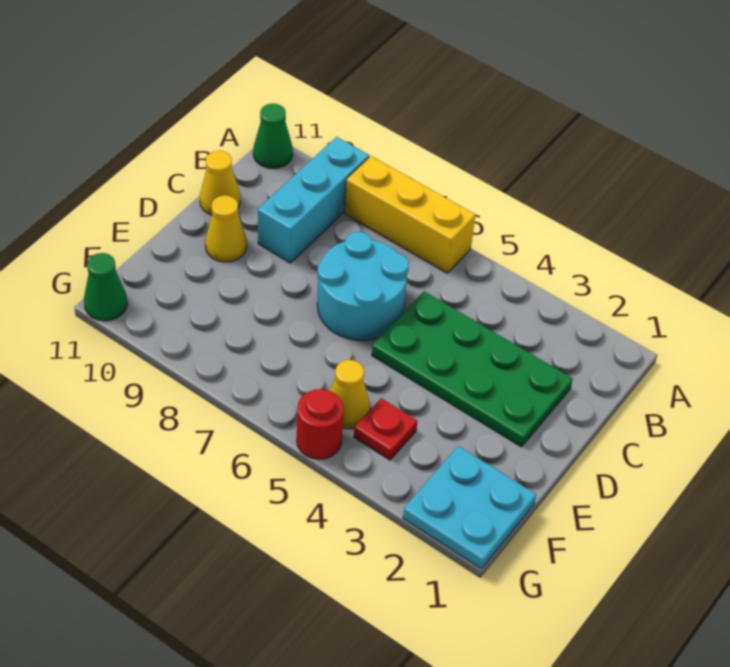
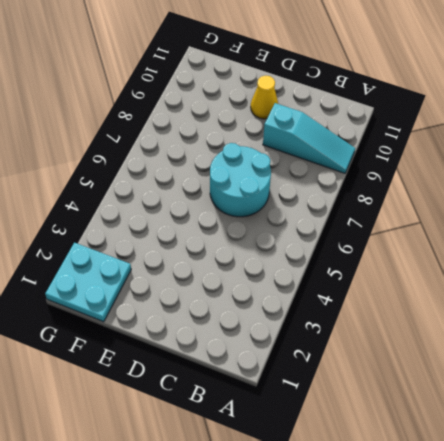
cyan slope A9:C9 level 1 top C -> cyan brick A9:C9 level 1
none -> yellow brick A6:A8 level 1
none -> green cone A11 level 1
none -> green plate C2:D5 level 1

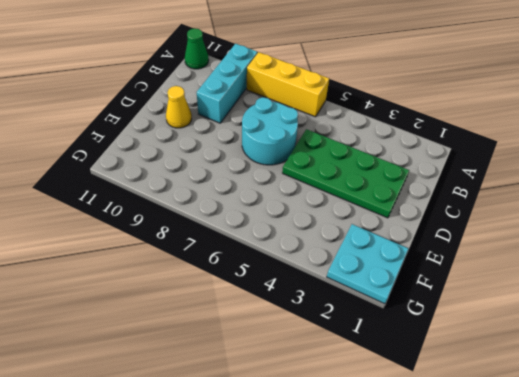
none -> yellow cone C11 level 1
none -> red plate F4 level 1
none -> yellow cone F5 level 1

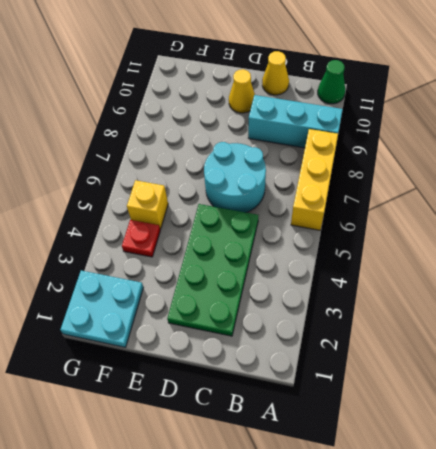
yellow brick F5 level 1 -> yellow cone F5 level 1
none -> red round brick G5 level 1
none -> green cone G11 level 1

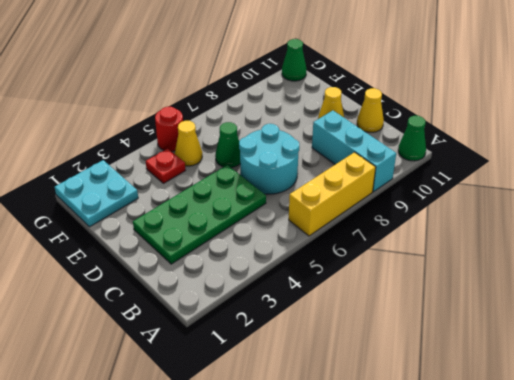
green cone E6 level 1 -> none

